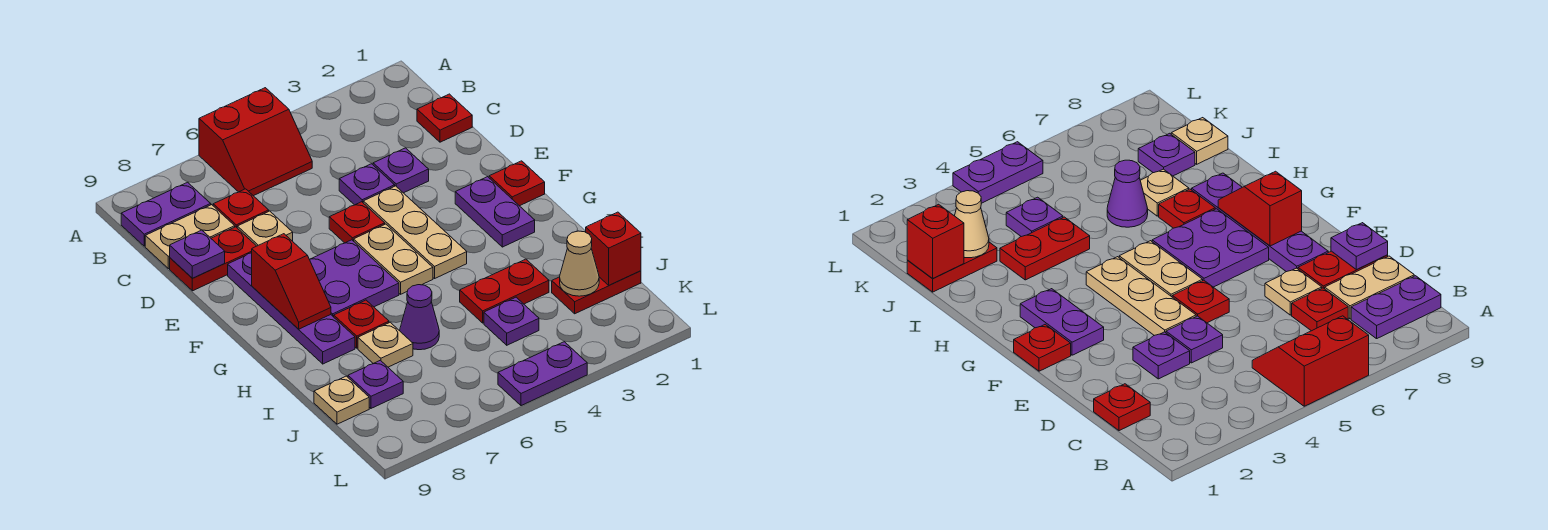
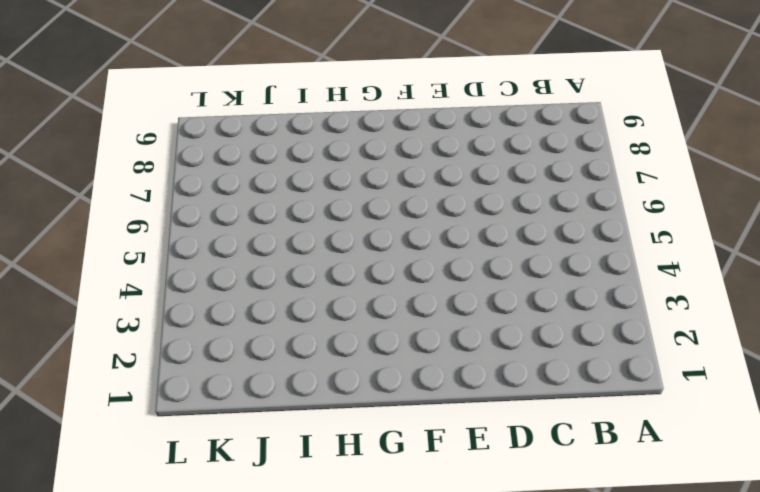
none -> red slope A5:B6 level 1 top A
none -> purple plate B8:B9 level 1
none -> red plate C1 level 1

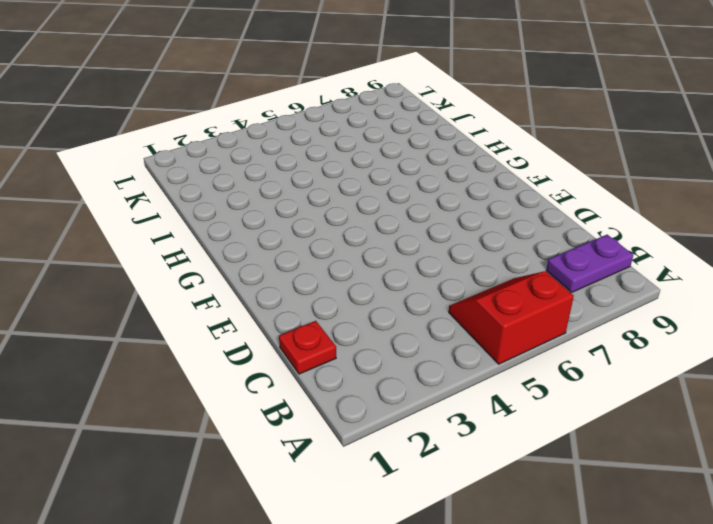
none -> red plate C7 level 1
none -> tan plate C8:C9 level 1
none -> purple plate D3 level 1

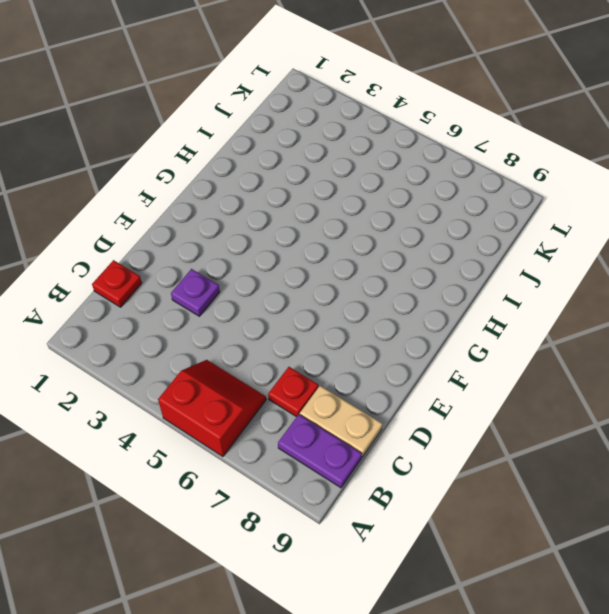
none -> purple plate D4 level 1
none -> tan plate D7 level 1
none -> red plate D8:D9 level 1

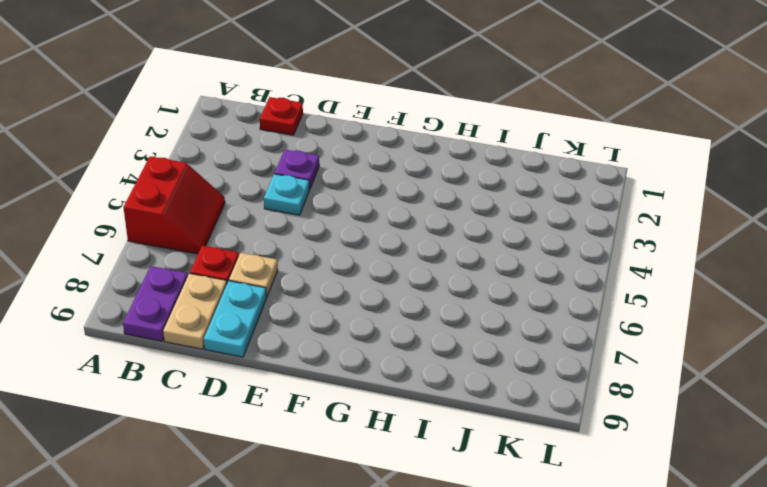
cyan plate D4 level 1 -> purple plate D4 level 1
cyan plate D8:D9 level 1 -> red plate D8:D9 level 1
none -> tan plate E4:G4 level 1
none -> red plate E5 level 1
none -> purple plate E8:H8 level 1

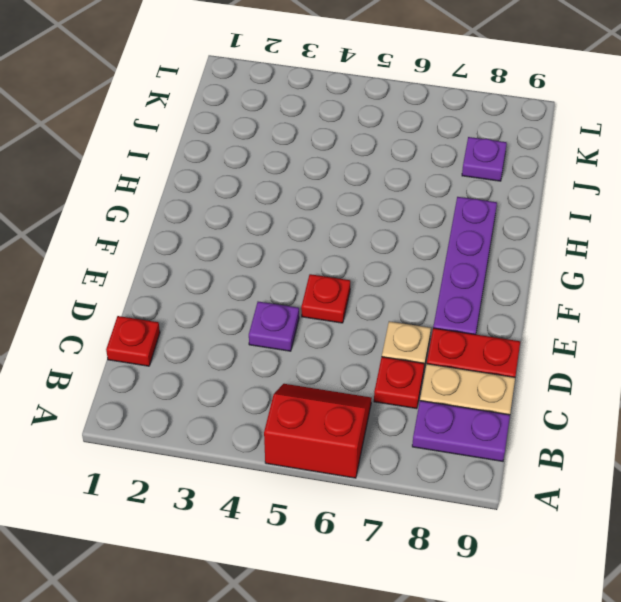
none -> purple plate D3 level 1
none -> tan plate E4:G4 level 1
none -> red plate F1 level 1

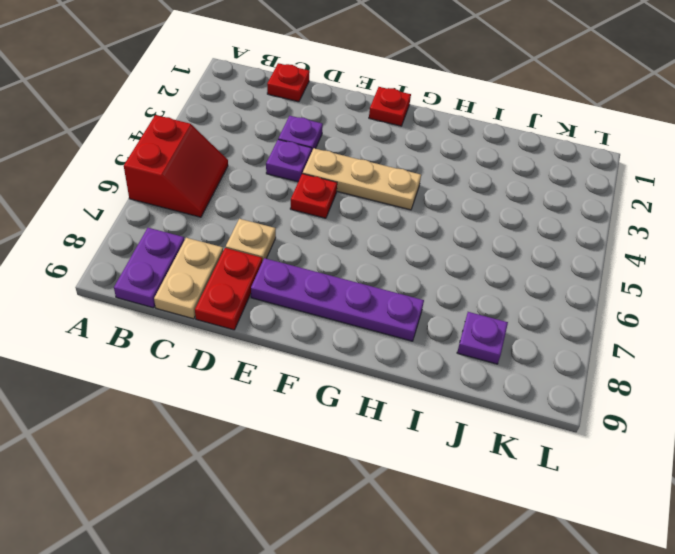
none -> red plate C7 level 1
none -> purple plate F2:G2 level 1
none -> tan plate F5:G5 level 1

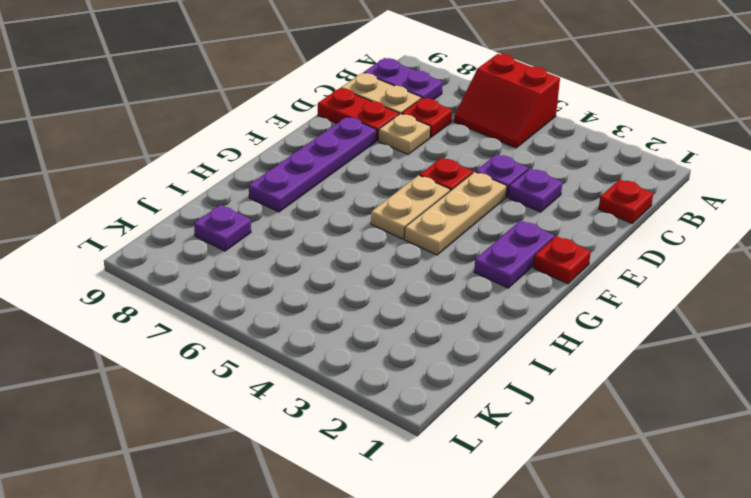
none -> purple plate F6:G7 level 1
none -> red plate H7 level 1
none -> red plate I3:I4 level 1

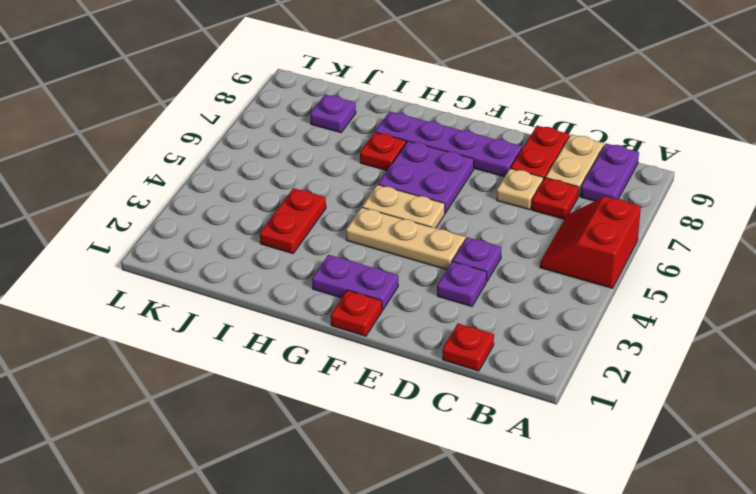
none -> red plate E5 level 1
none -> purple cone I6 level 1
none -> tan plate I7 level 1

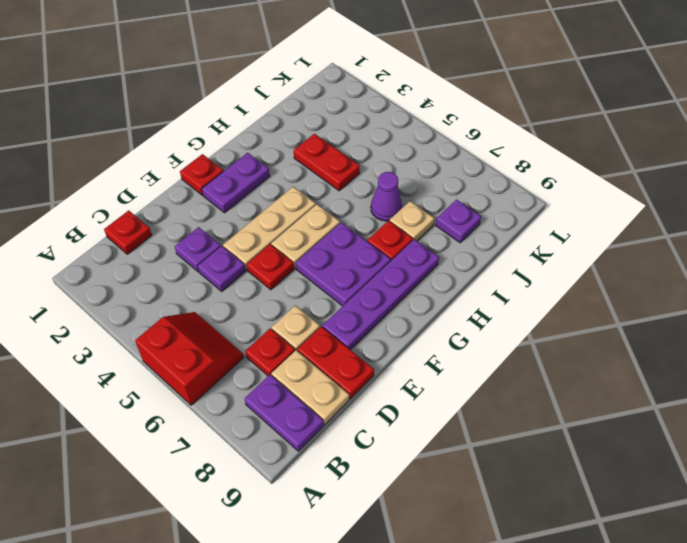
none -> red plate J1:J2 level 1
none -> purple plate J4 level 1
none -> tan plate J9 level 1

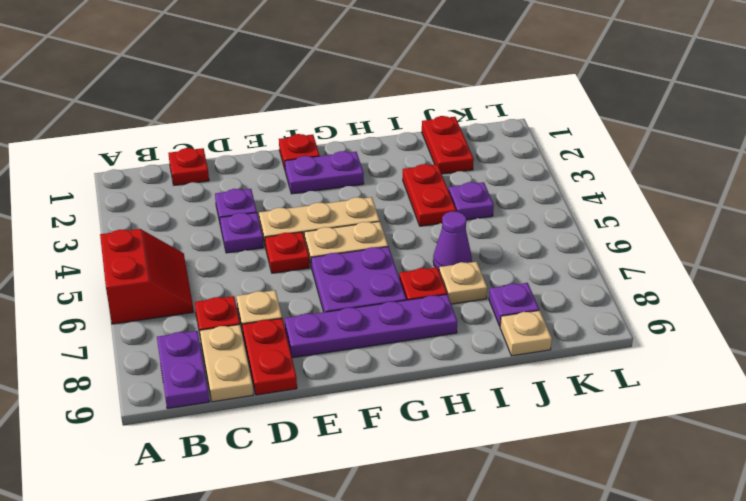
none -> purple plate L4:L5 level 1
none -> purple plate D9 level 2
none -> red slope F8:G8 level 2 top F

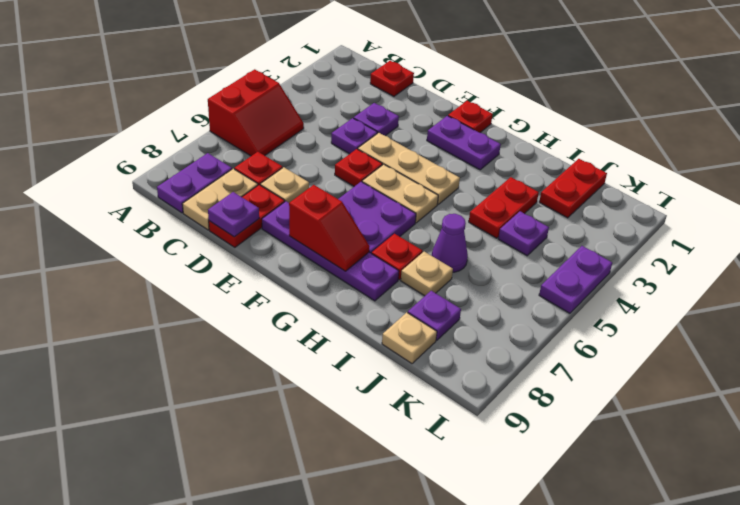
none -> red brick J1 level 2
none -> tan cone J2 level 2

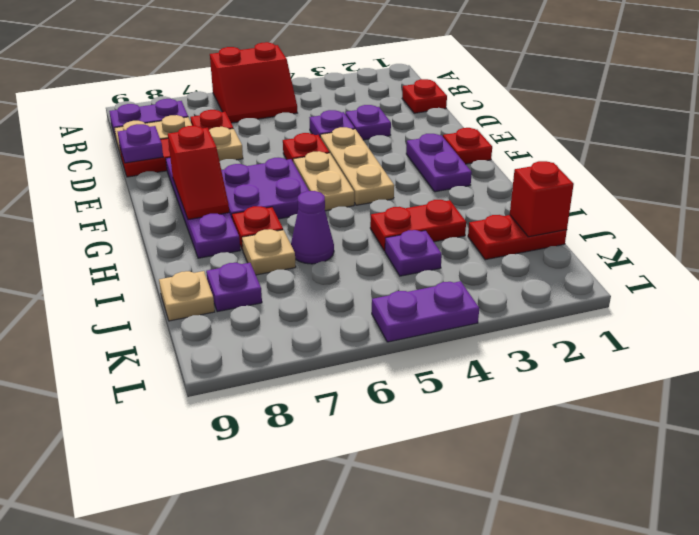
none -> tan cone J2 level 2

